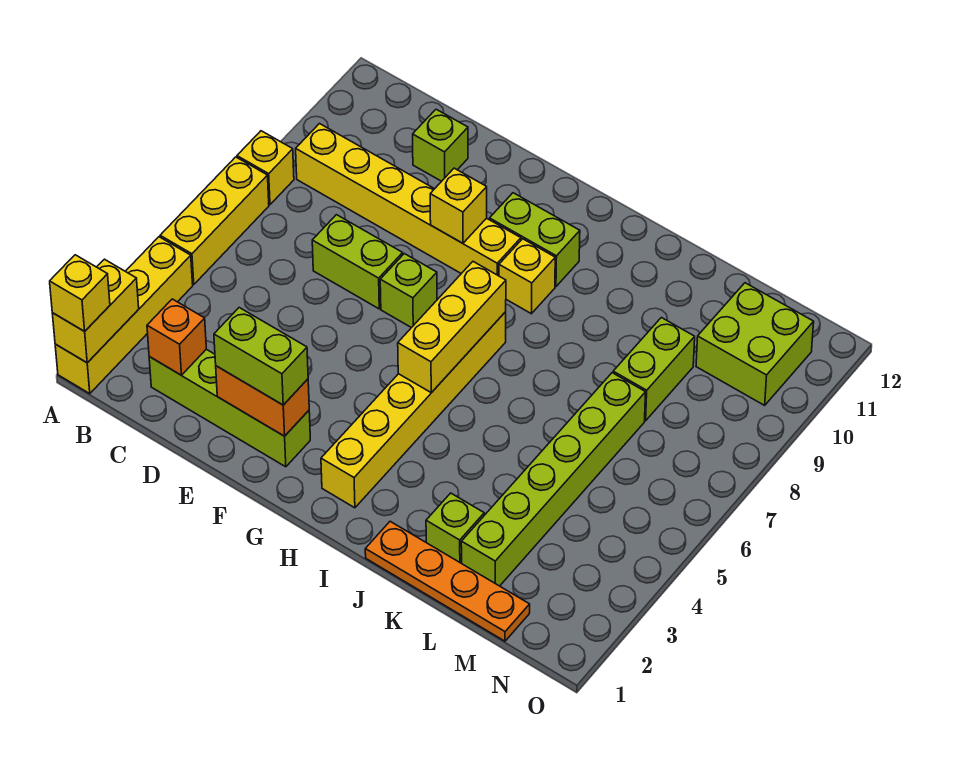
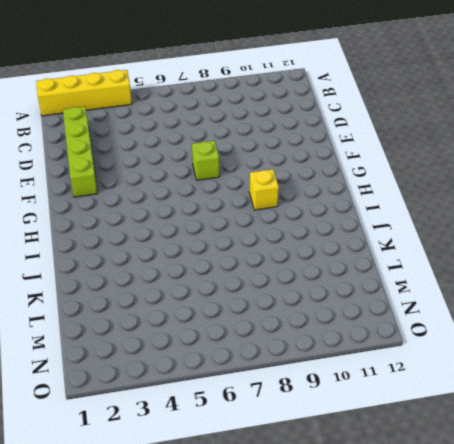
none -> yellow brick A5:A7 level 1
none -> yellow brick A8 level 1
none -> yellow brick B9:G9 level 1

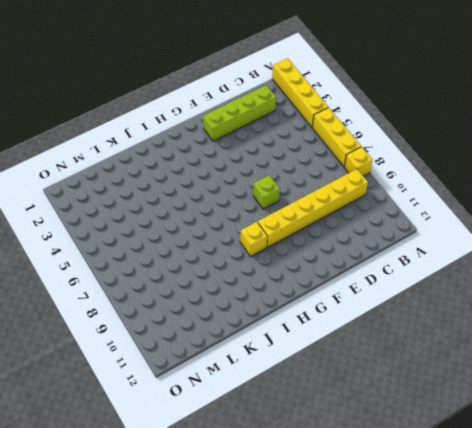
none -> lime brick D7:E7 level 1
none -> lime brick D11 level 1
none -> lime brick G10:H10 level 1

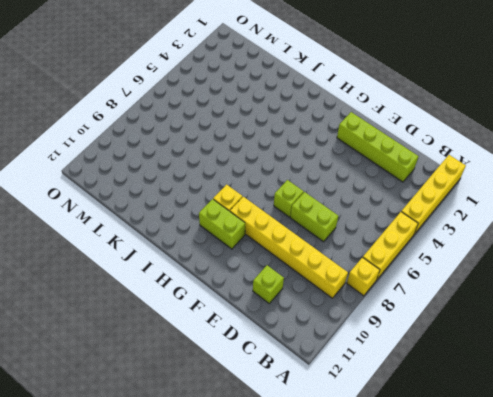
none -> yellow brick H2:H7 level 1
none -> orange plate J1:M1 level 1
none -> lime brick K2 level 1

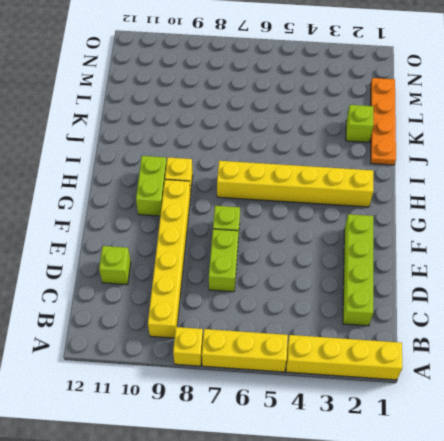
none -> lime brick L2:L7 level 1
none -> lime brick L8:L9 level 1
none -> lime brick M10:N11 level 1

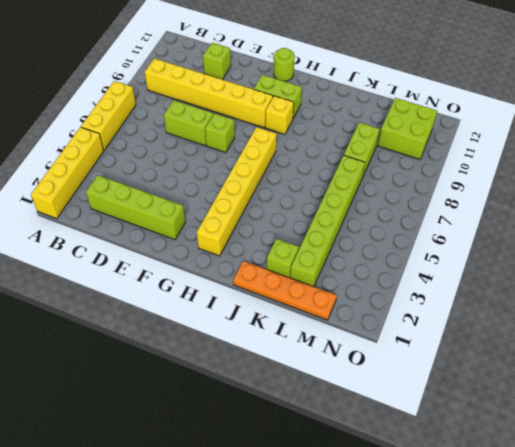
lime round brick G12 level 1 -> none
none -> yellow brick A8 level 1
none -> yellow brick A1:A2 level 2
none -> orange brick C2 level 2

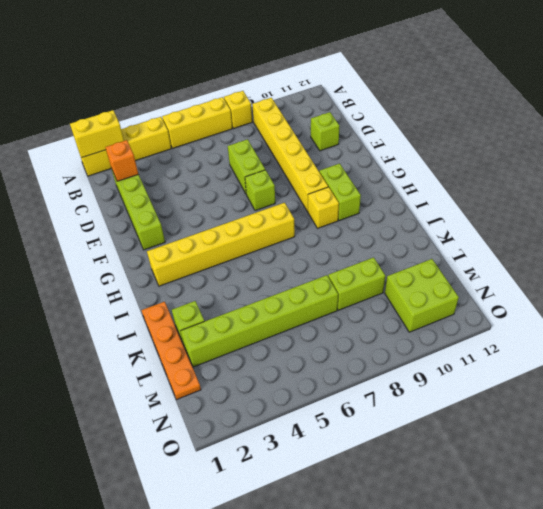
none -> orange brick E2:F2 level 2
none -> yellow brick F9 level 2
none -> yellow brick H5:H7 level 2

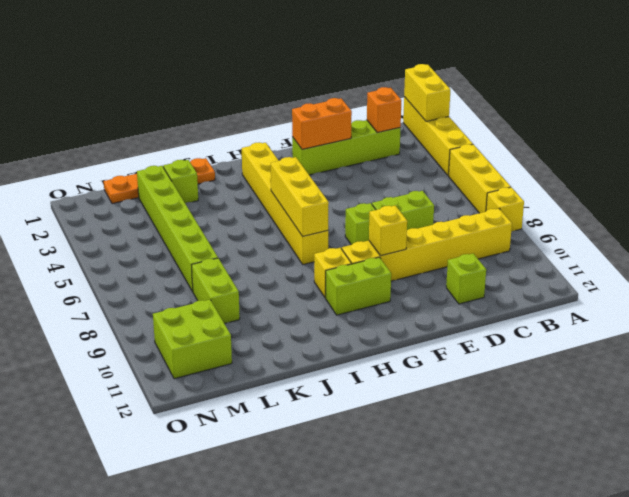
none -> yellow brick A1 level 3
none -> lime brick E2:F2 level 3

